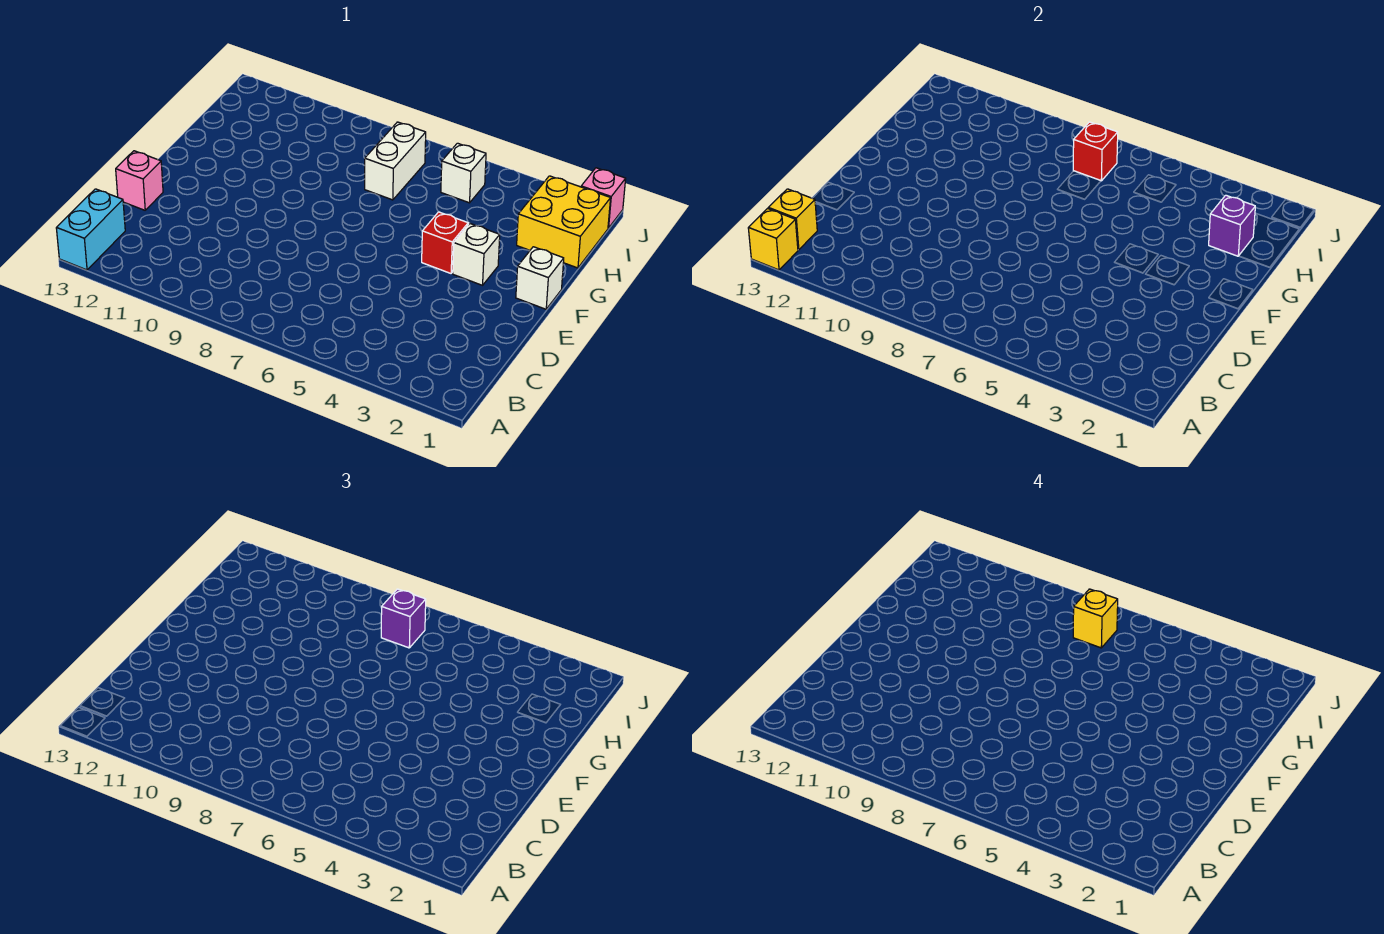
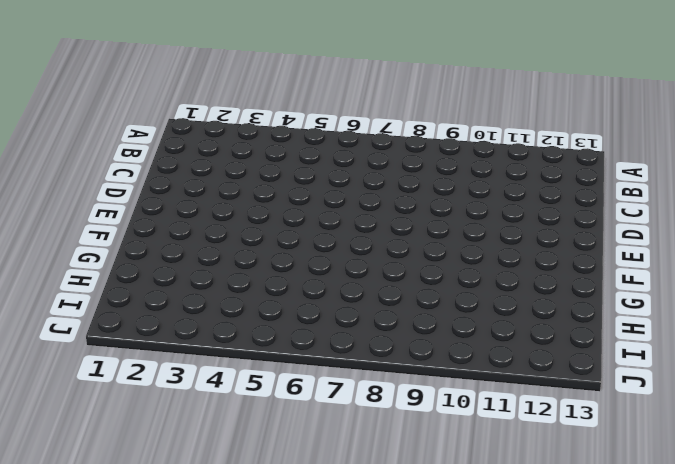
none -> cyan brick A13:B13 level 1
none -> pink brick D13 level 1
none -> white brick F1 level 1

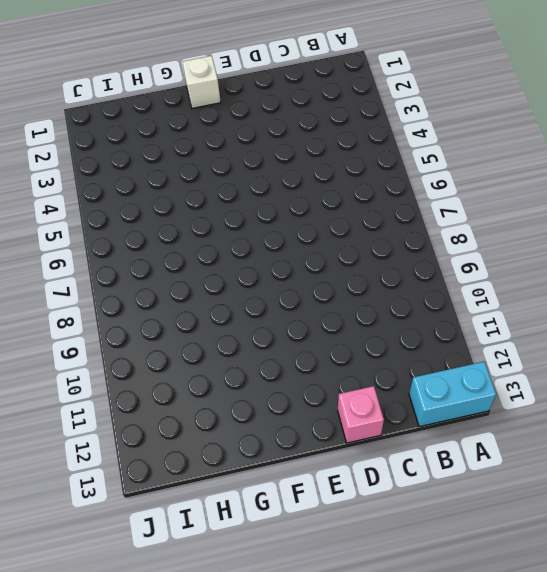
none -> white brick F3 level 1
none -> red brick F4 level 1
none -> yellow brick H1:I2 level 1

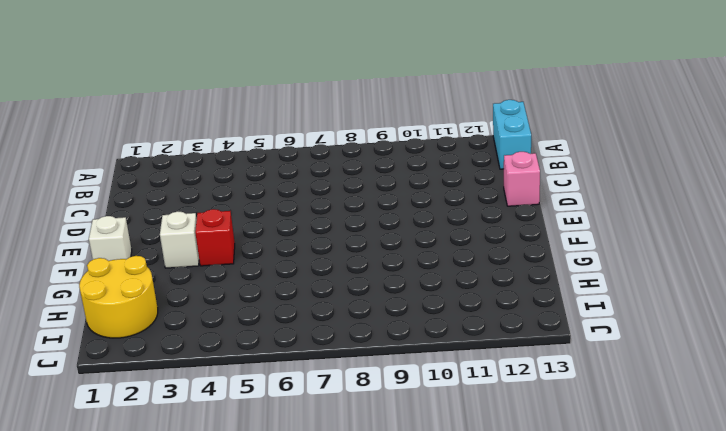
yellow round brick H1:I2 level 1 -> yellow brick H1:I2 level 1
none -> white brick H7:I7 level 1
none -> white brick I5 level 1
none -> pink brick J1 level 1

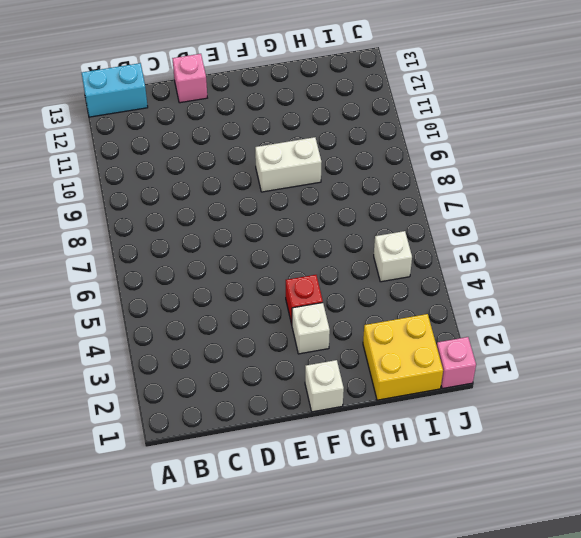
white brick F9:G9 level 1 -> white brick H7:I7 level 1
none -> yellow brick A13 level 2
none -> yellow brick B13 level 2
none -> purple brick H2 level 2

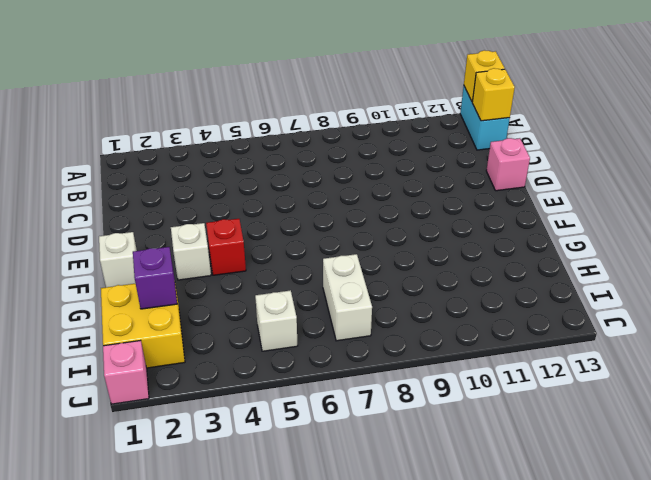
none -> red brick I7 level 2
none -> purple brick I7 level 3
none -> yellow brick I7 level 4

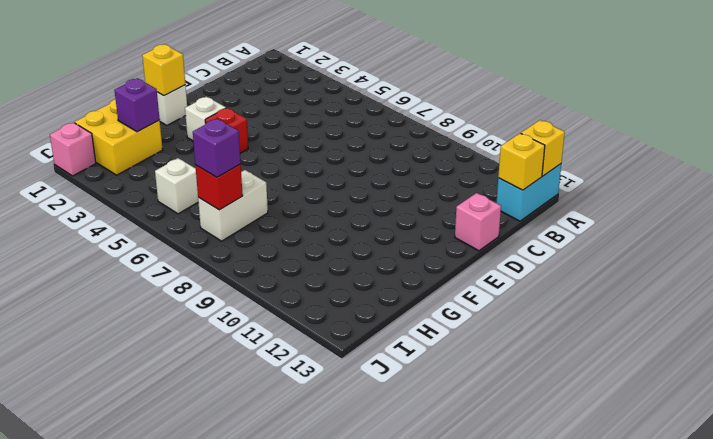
yellow brick F1 level 2 -> yellow brick I7 level 4

